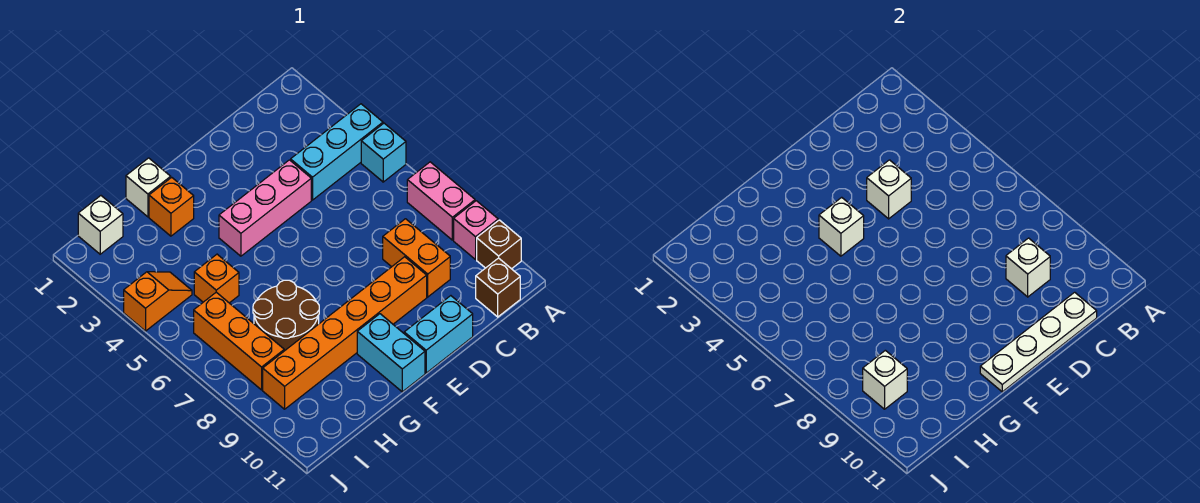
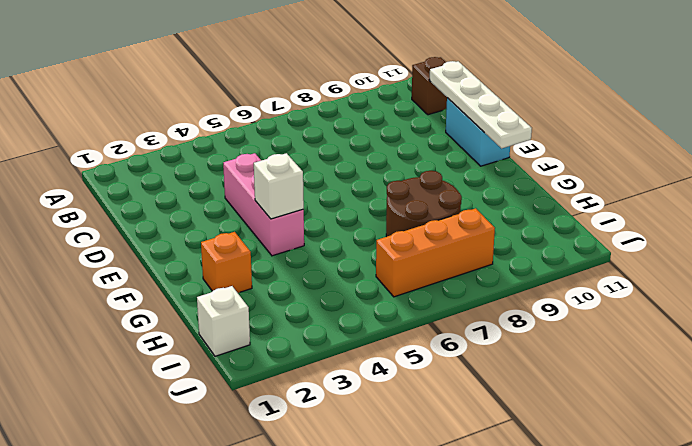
none -> cyan brick A4:C4 level 1
none -> cyan brick A5 level 1
none -> pink brick A7:A8 level 1

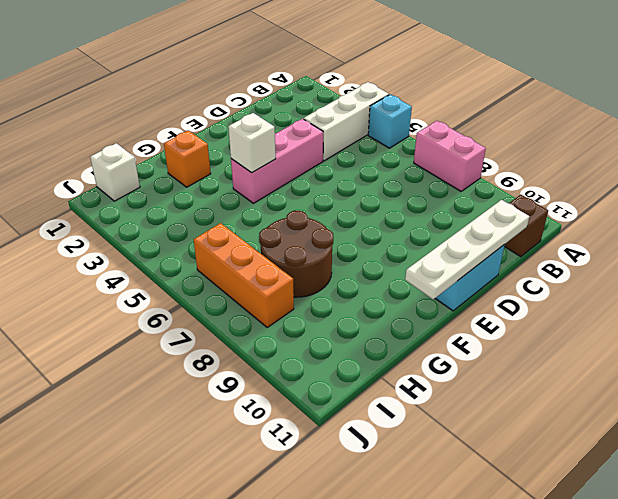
white brick A4:C4 level 1 -> cyan brick A4:C4 level 1
none -> pink brick A9 level 1
none -> brown brick A10 level 1
none -> orange brick C8:C9 level 1

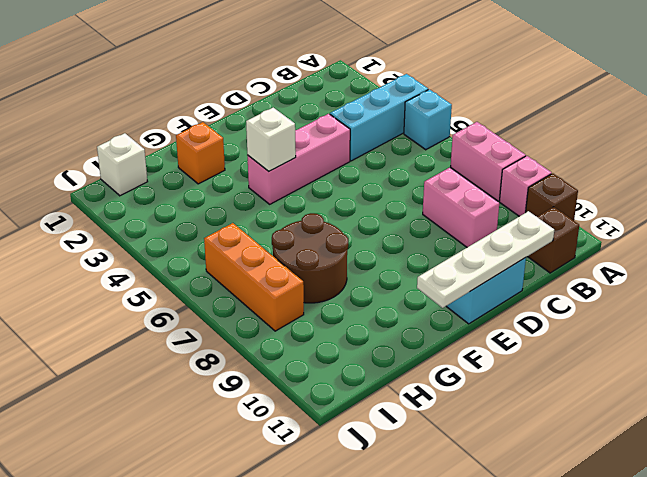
pink brick C8:C9 level 1 -> orange brick C8:C9 level 1
none -> orange brick D9:I9 level 1
none -> cyan brick F10:F11 level 1
none -> white brick G1 level 1

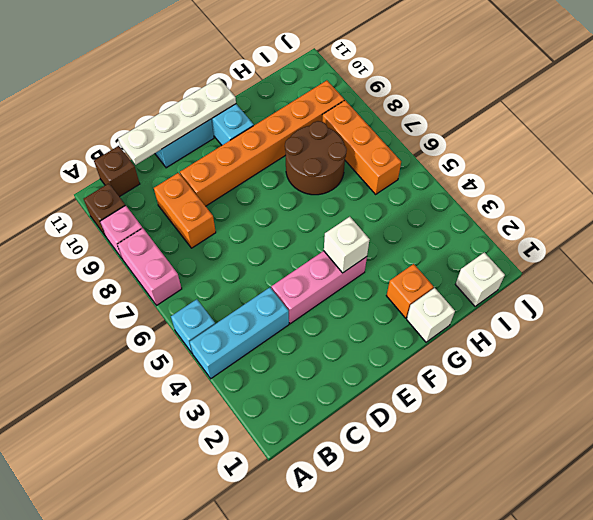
none -> orange brick H5 level 1
none -> orange slope I4:J4 level 1 top J
none -> white brick C9 level 2

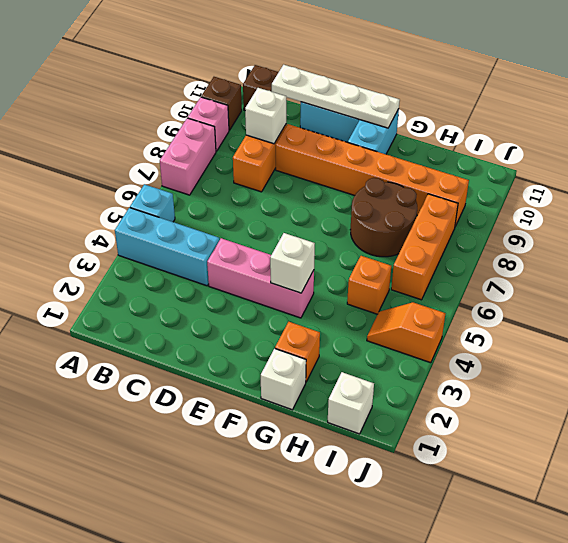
none -> white brick D4 level 2
none -> white brick I9 level 2

